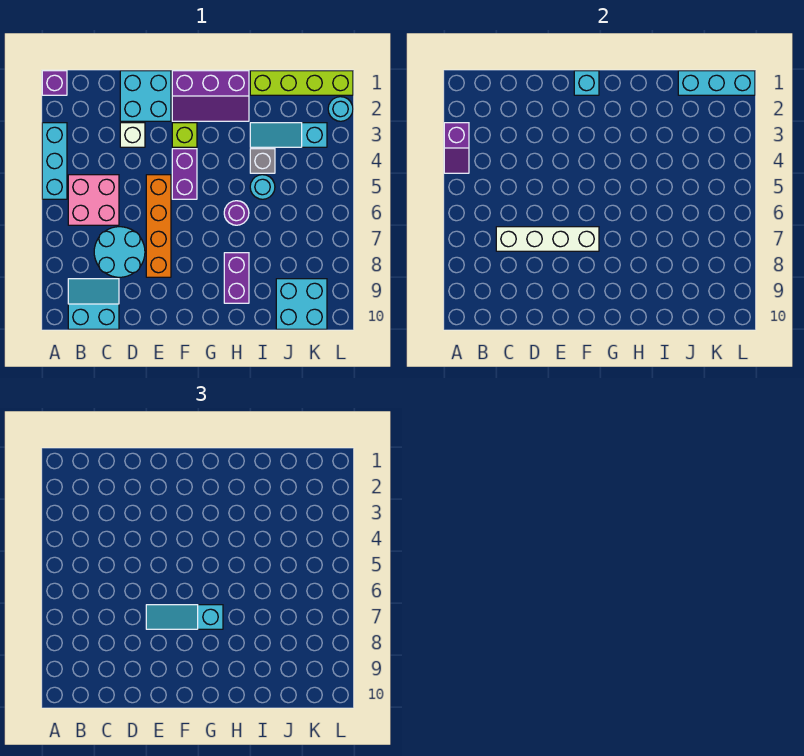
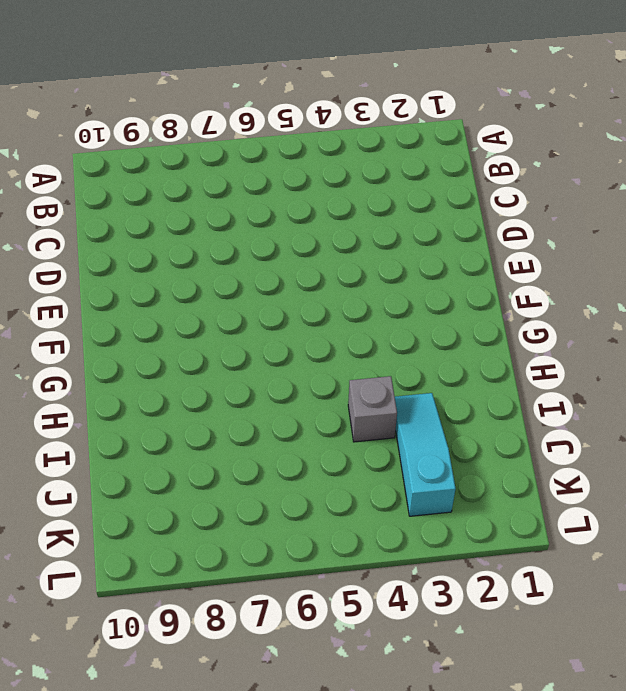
none -> purple brick A1 level 1
none -> cyan brick A3:A5 level 1
none -> pink brick B5:C6 level 1

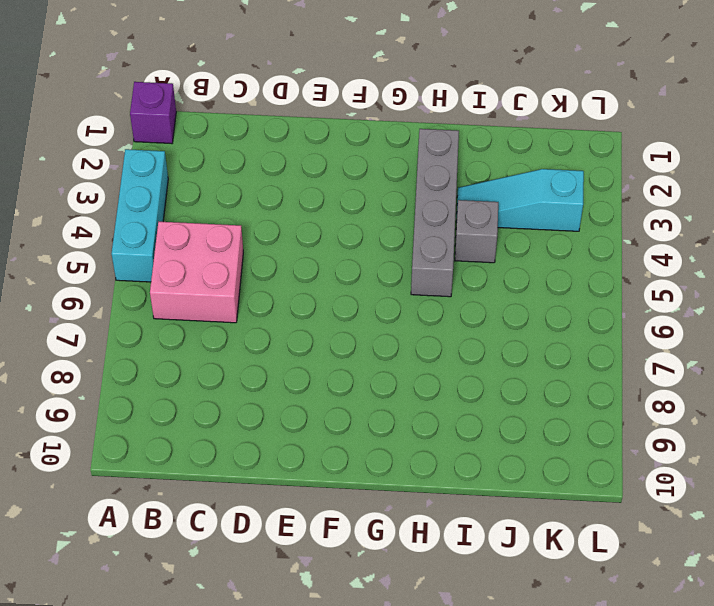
grey brick H2:H5 level 1 -> purple slope F1:H2 level 1 top 1
none -> cyan slope B9:C10 level 1 top 10
none -> cyan round brick C7:D8 level 1
none -> cyan brick D1:E2 level 1

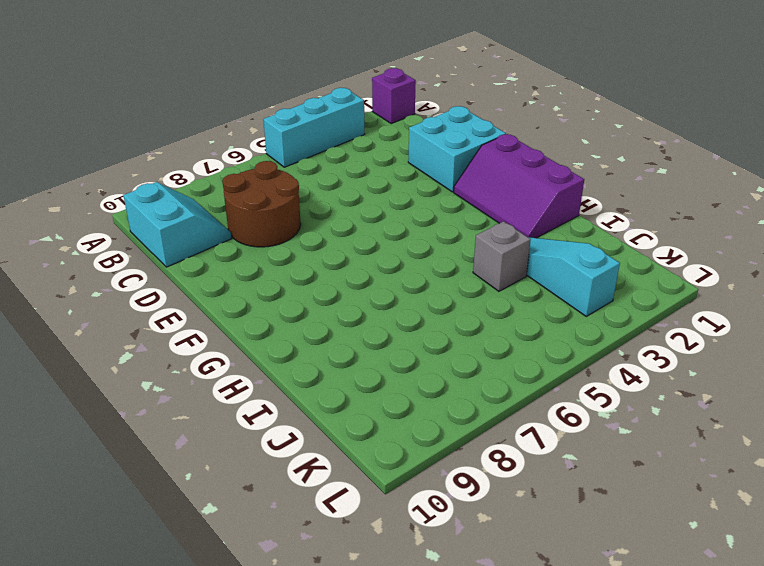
brown round brick C7:D8 level 1 -> cyan round brick C7:D8 level 1
none -> pink brick B5:C6 level 1
none -> white brick D3 level 1
none -> orange brick E5:E8 level 1

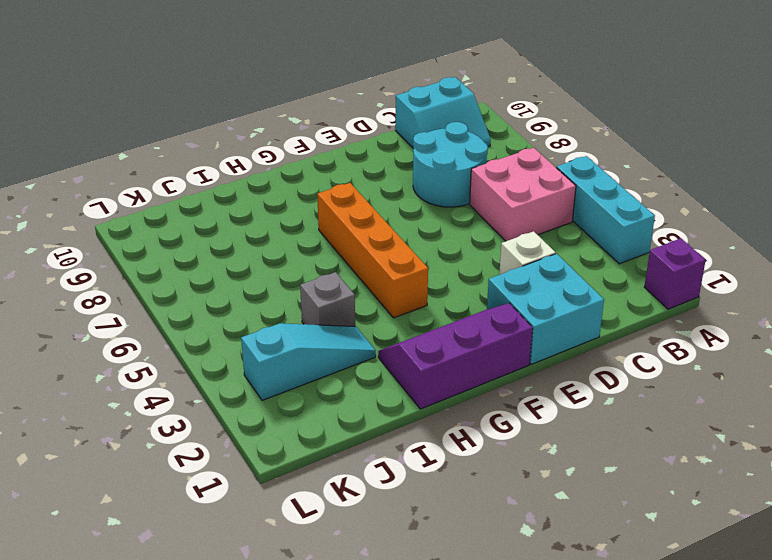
orange brick G4:G7 level 1 -> orange brick E5:E8 level 1
none -> lime brick F3 level 1
none -> purple brick F4:F5 level 1
none -> purple round brick H6 level 1

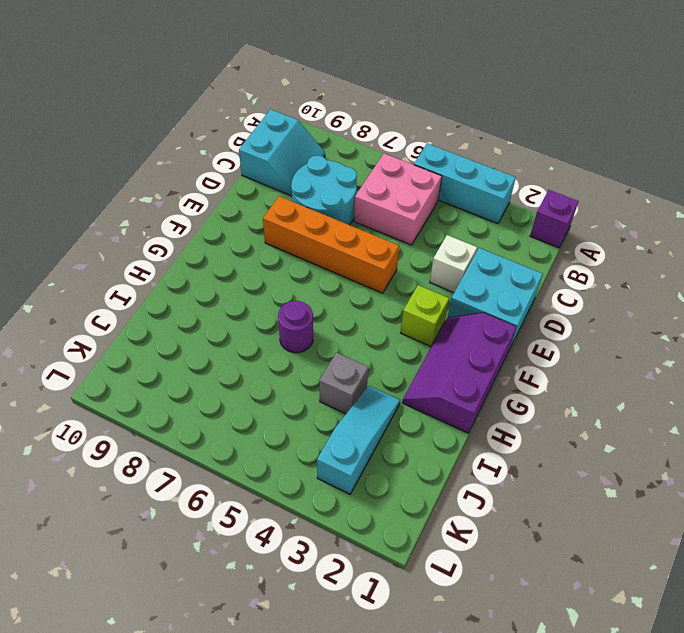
none -> purple brick F4:F5 level 1
none -> purple brick H8:H9 level 1
none -> lime brick I1:L1 level 1

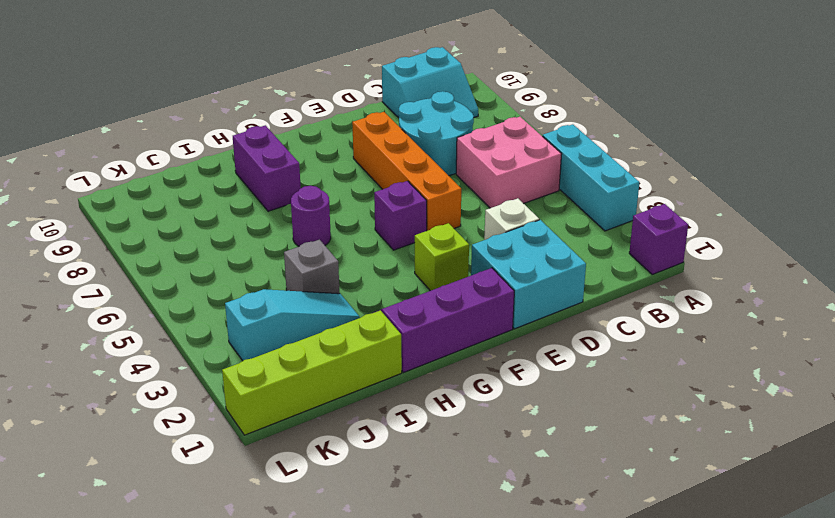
purple brick F5 level 1 -> purple brick F4:F5 level 1
none -> cyan round brick I5 level 1
none -> cyan brick J9:K10 level 1
none -> cyan round brick L2 level 1

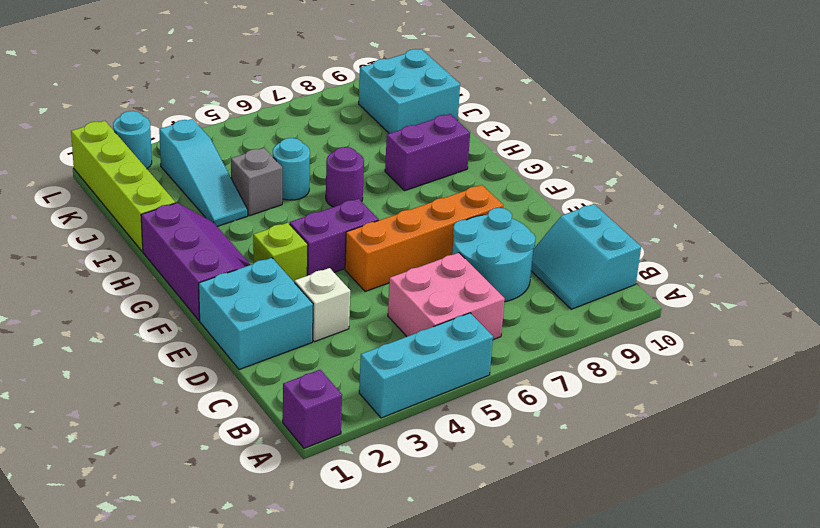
none -> purple slope A3:A4 level 2 top 3
none -> white brick C7:F7 level 2
none -> cyan brick F1 level 2

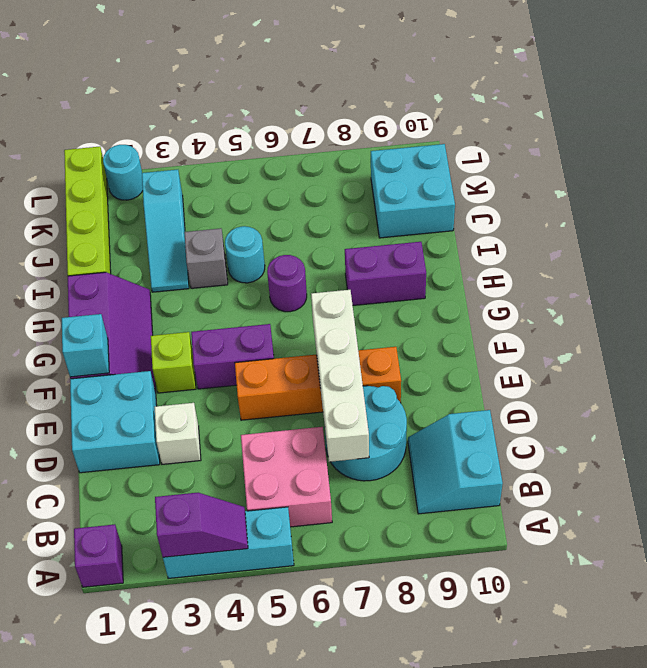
none -> cyan brick J1:L1 level 2
none -> cyan slope E7:G7 level 3 top G

